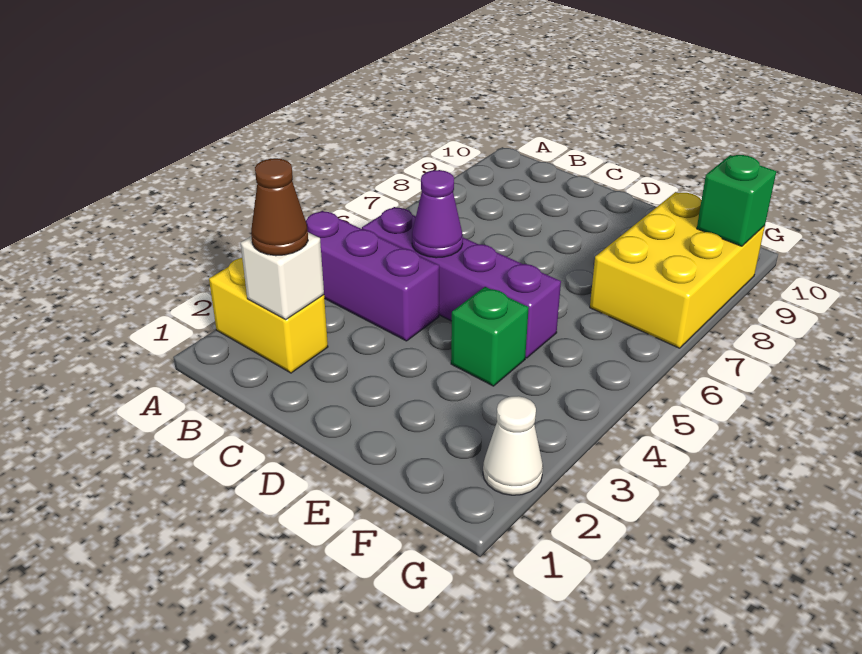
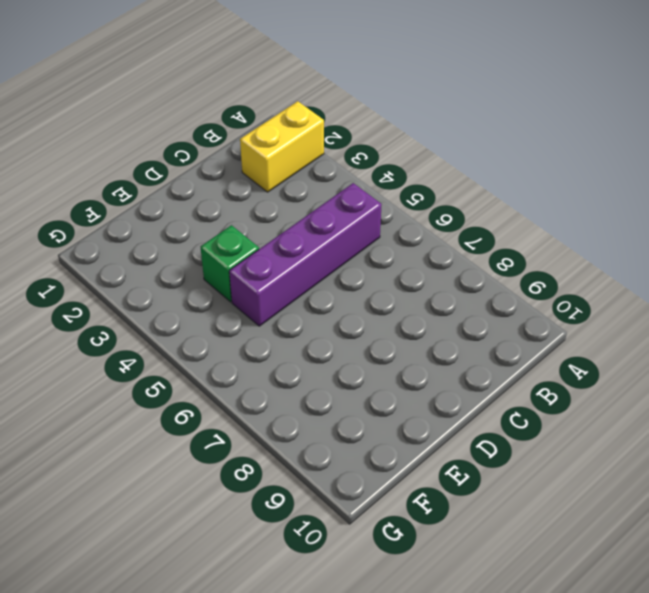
none -> purple brick A4:C4 level 1
none -> yellow brick F7:G9 level 1

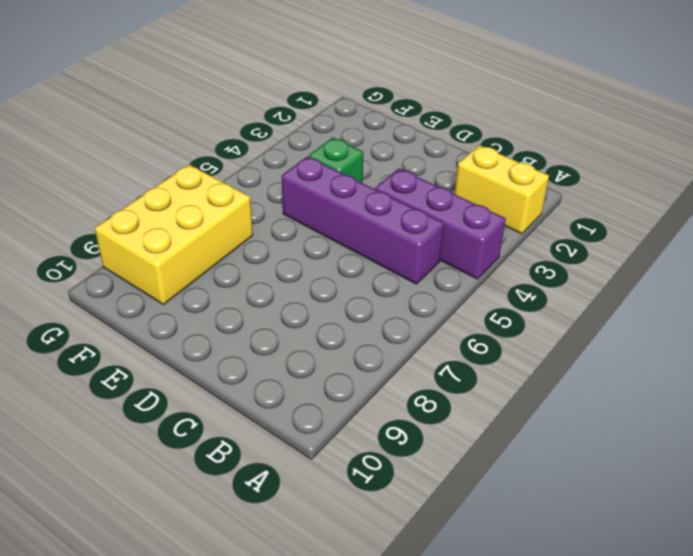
none -> white cone G2 level 1
none -> white brick B2 level 2

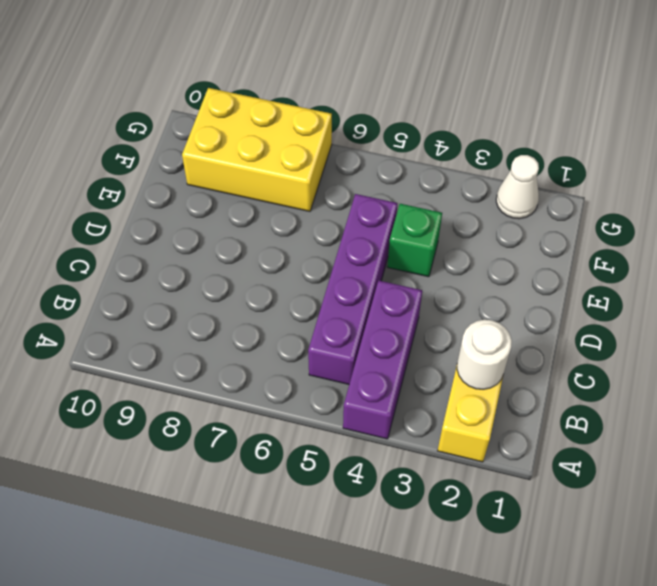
white round brick B2 level 2 -> white brick B2 level 2
none -> purple cone C5 level 2
none -> green brick G9 level 2

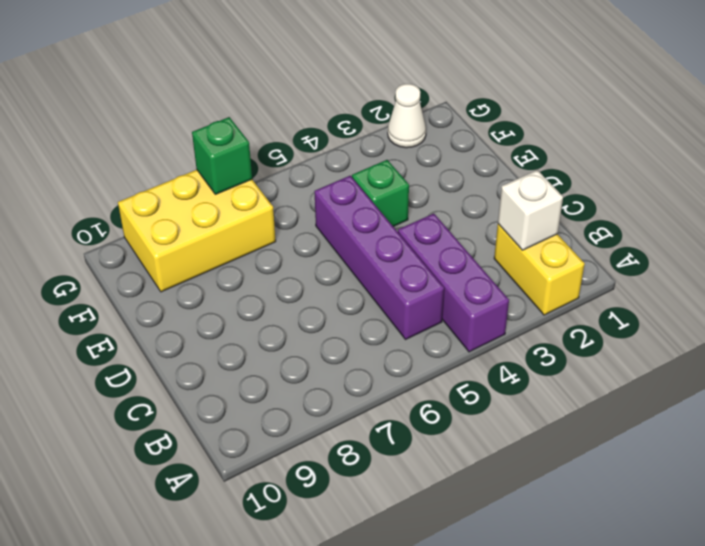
green brick G7 level 2 -> green brick G9 level 2
none -> purple cone C5 level 2
none -> brown cone B2 level 3

